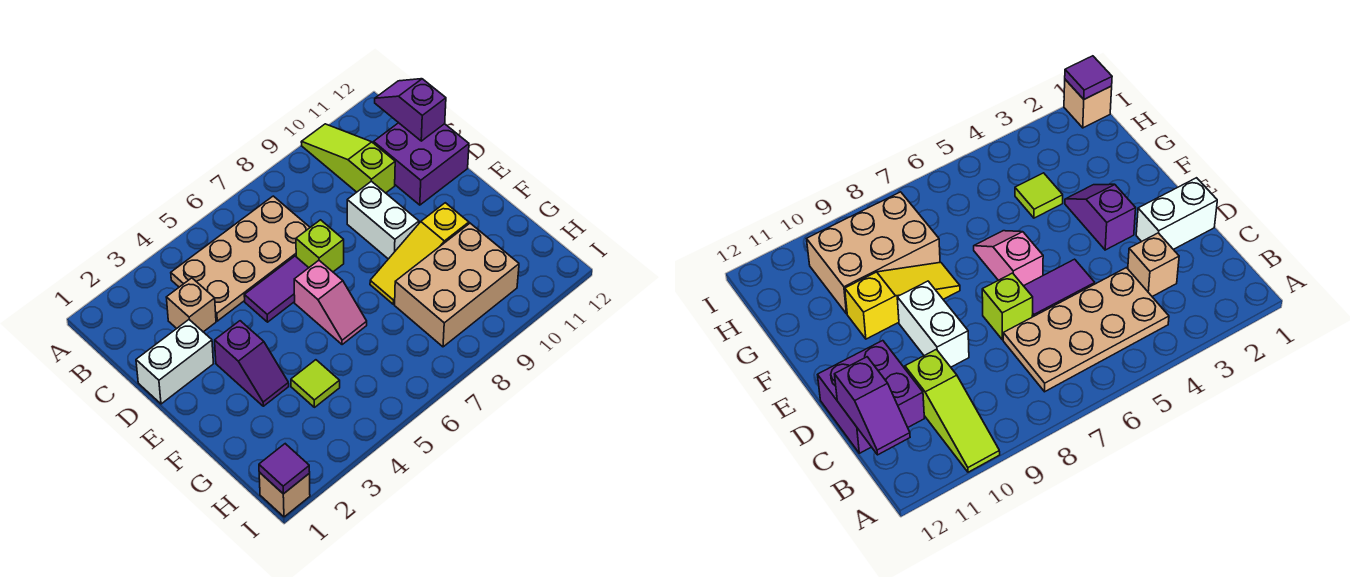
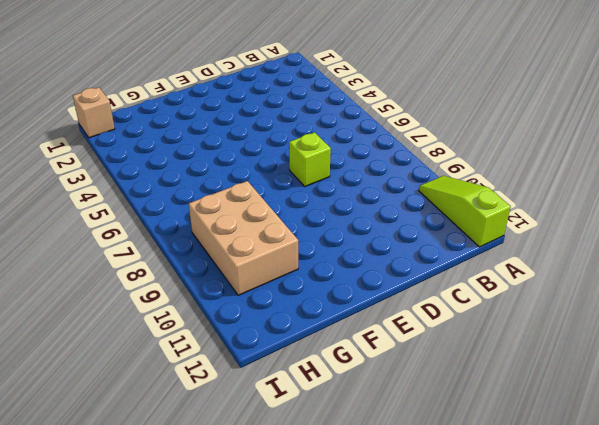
lime slope A10:A12 level 1 top 12 -> lime slope A10:C10 level 1 top C
none -> tan plate B4:C7 level 1
none -> tan brick C3 level 1
none -> purple brick C11:D12 level 1

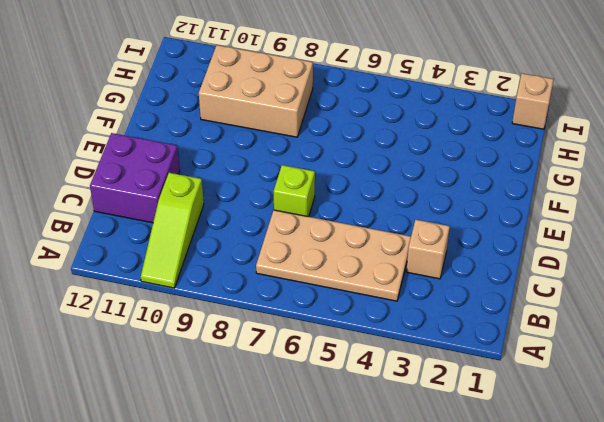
none -> white brick D1:D2 level 1
none -> purple tile D5:D6 level 1
none -> white brick D9:E9 level 1

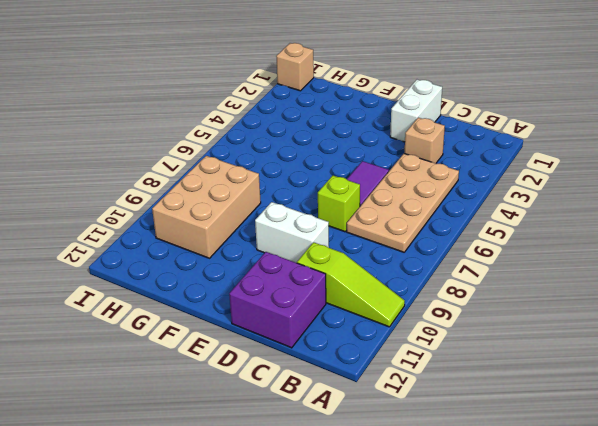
none -> purple slope E3:F3 level 1 top E
none -> pink slope E6:F6 level 1 top E
none -> yellow slope F8:F10 level 1 top 10

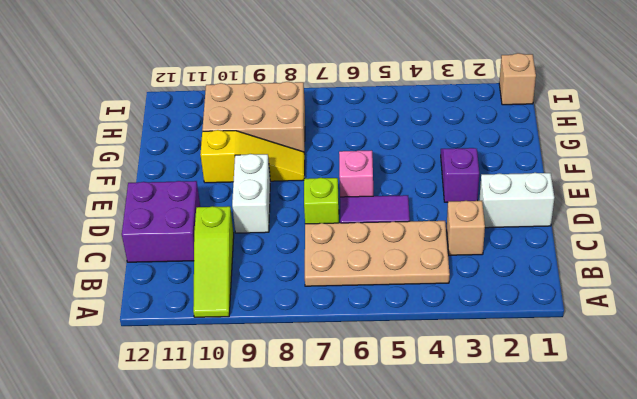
none -> lime tile G4 level 1
none -> purple slope B12:C12 level 2 top C
none -> purple tile I1 level 2

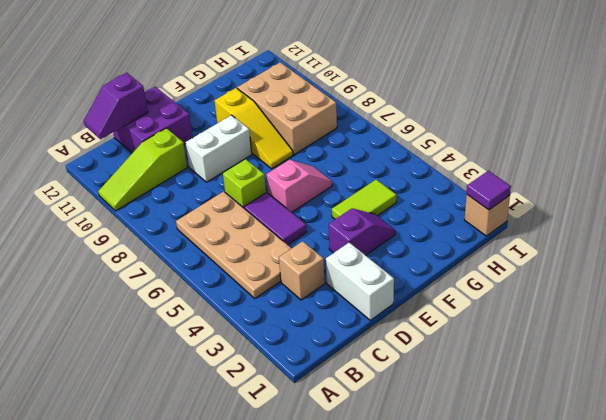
lime tile F4:G4 level 1 -> lime tile G4 level 1

